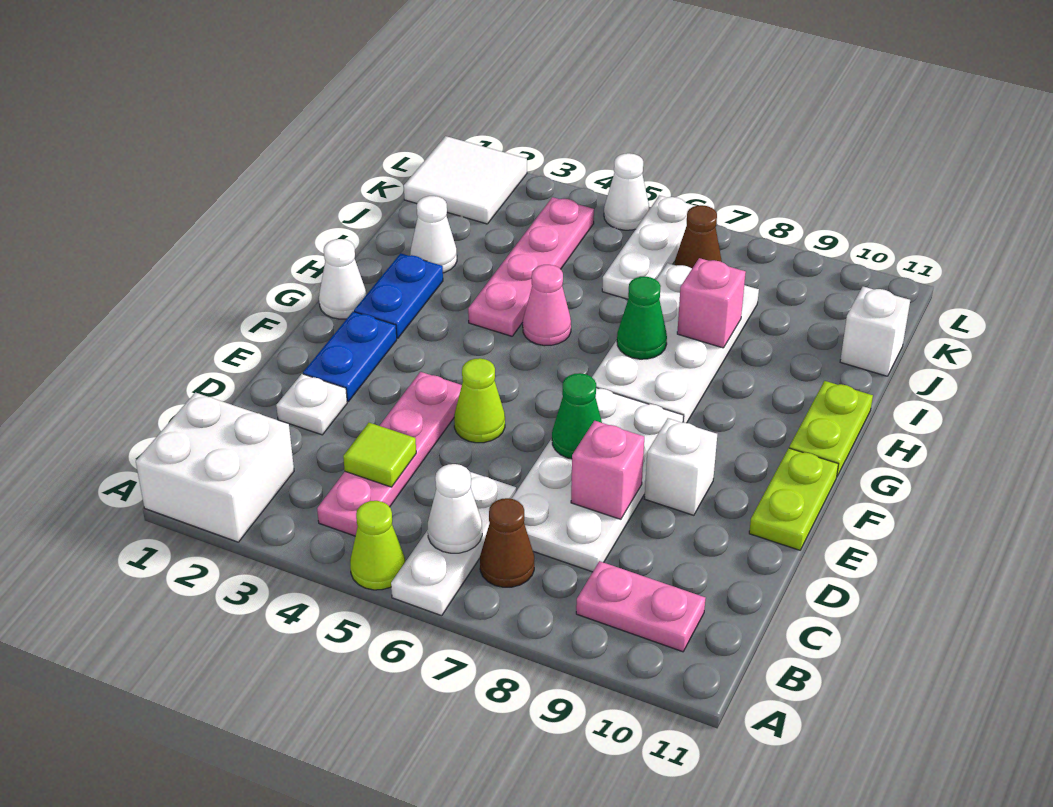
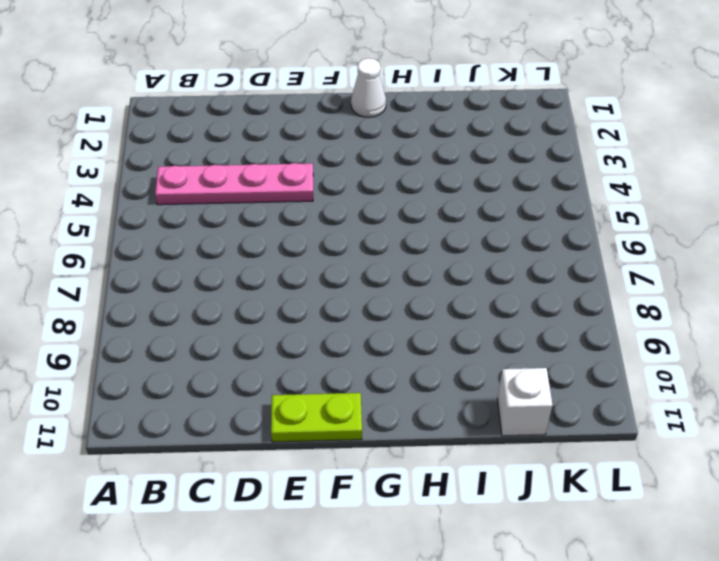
none -> white brick A1:B2 level 1
none -> lime cone A5 level 1
none -> white plate A6:C6 level 1
none -> brown cone B7 level 1

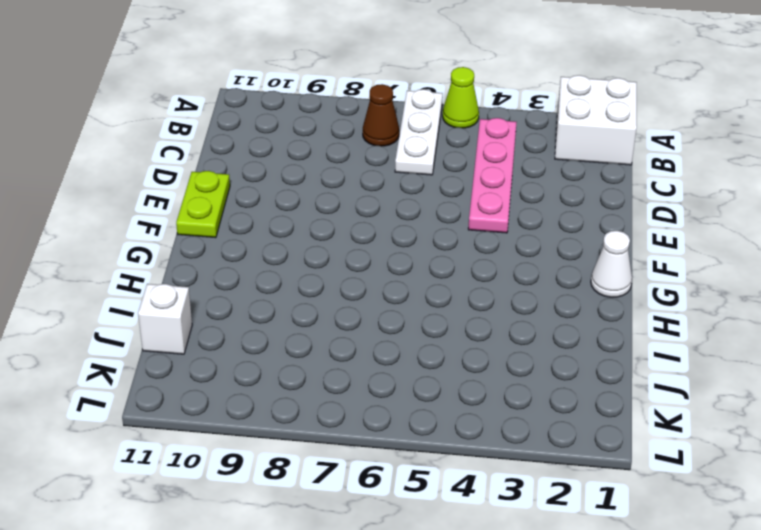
none -> pink plate B9:B10 level 1
none -> white plate C7:F8 level 1
none -> white plate D2 level 1
none -> blue plate E2:F2 level 1

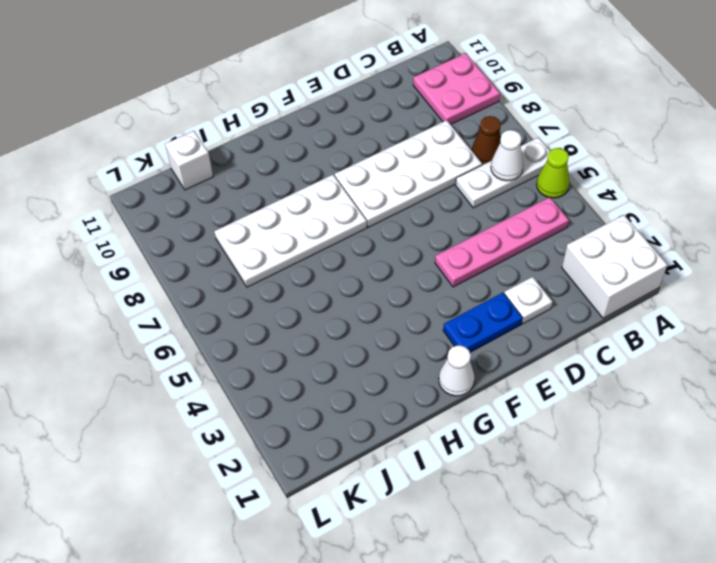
pink plate A9:B10 level 1 -> pink plate B9:B10 level 1
none -> lime cone E5 level 1
none -> white brick E9 level 1
none -> lime plate E11:F11 level 1
none -> blue plate G2:H2 level 1

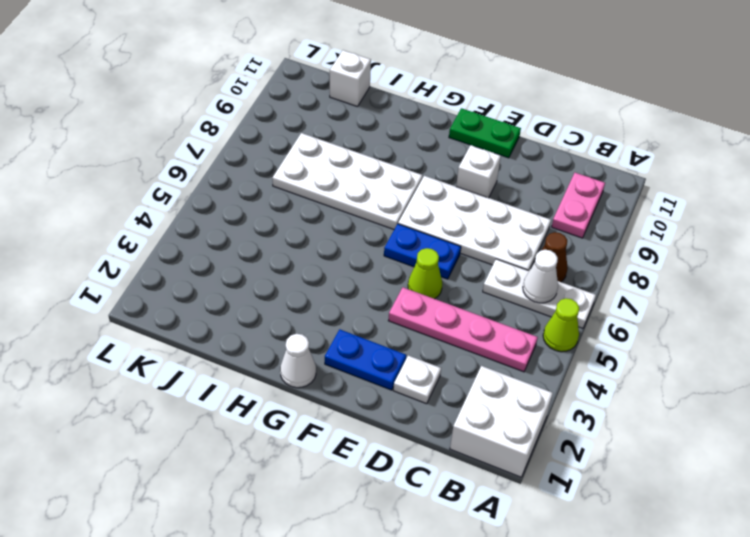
blue plate E6:F6 level 1 -> blue plate G2:H2 level 1
green plate E11:F11 level 1 -> lime plate E11:F11 level 1
none -> lime plate G11:H11 level 1
none -> pink plate H4:K4 level 1
none -> pink cone H5 level 1
none -> white cone I2 level 1

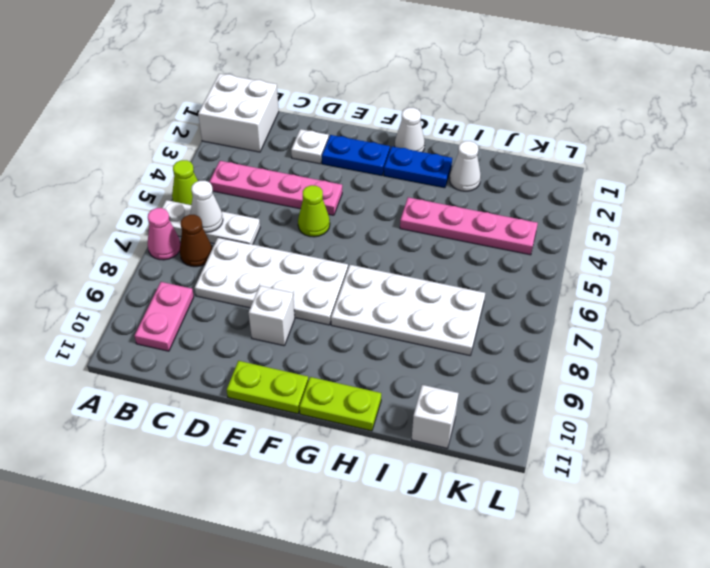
pink cone A7 level 1 -> pink cone H5 level 1
none -> white plate J6:L6 level 1
none -> white tile K1:L2 level 1
none -> brown cone K7 level 1
none -> white cone L5 level 1

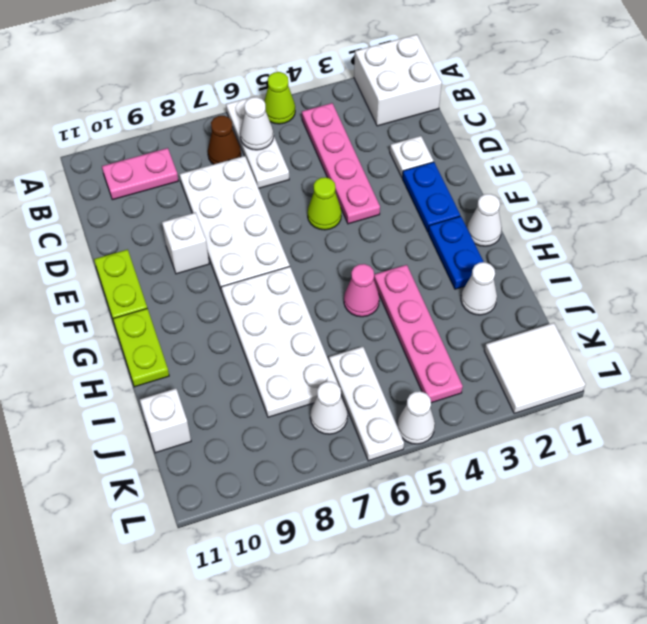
white cone K7 level 1 -> brown cone K7 level 1
none -> lime tile C4 level 2
none -> pink brick D8 level 2
none -> green cone E7 level 2
none -> green cone H7 level 2

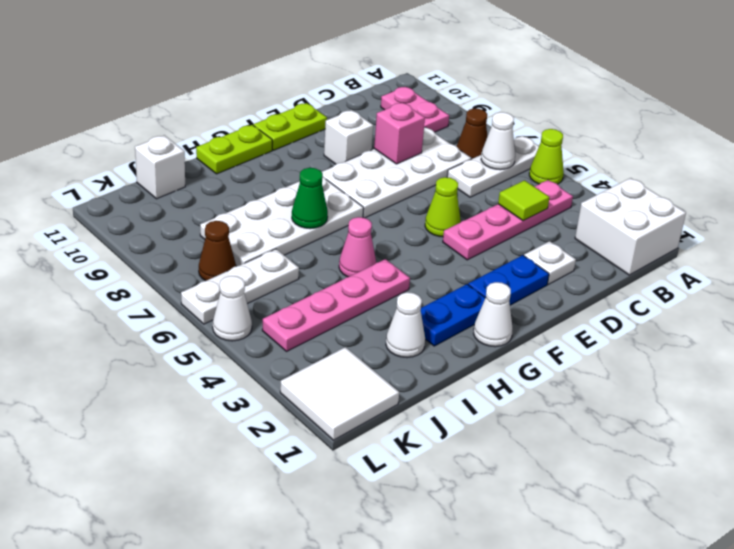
none -> green cone E7 level 2
none -> pink brick I8 level 2

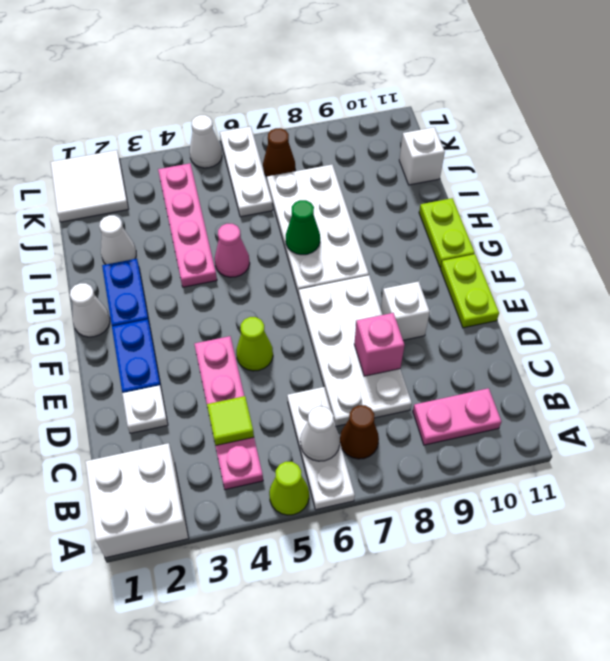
none -> green cone E7 level 2
none -> pink brick I8 level 2

